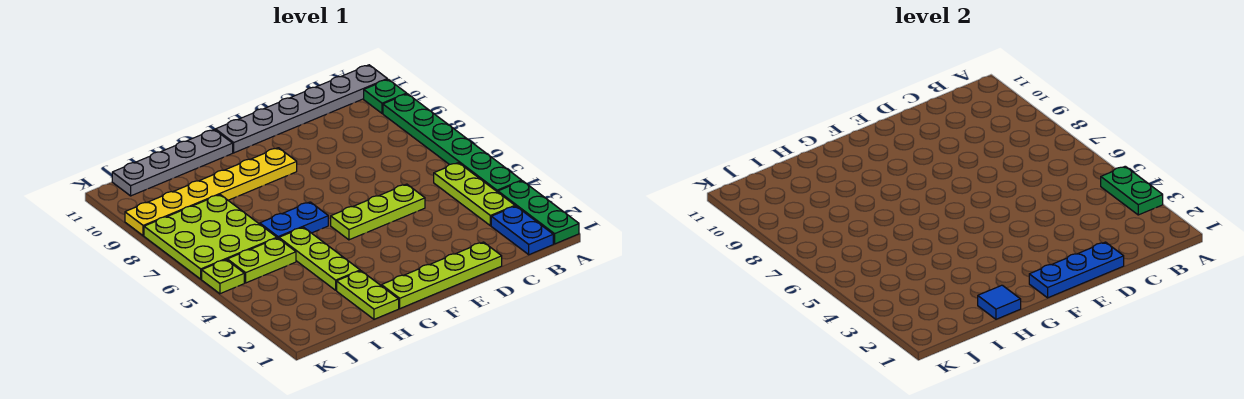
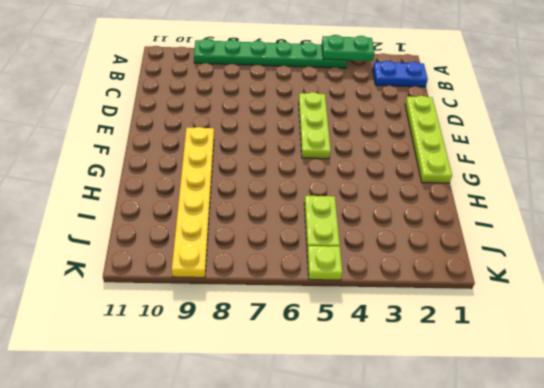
none -> green plate A1:A3 level 1
none -> green plate A10 level 1
none -> grey plate A11:F11 level 1

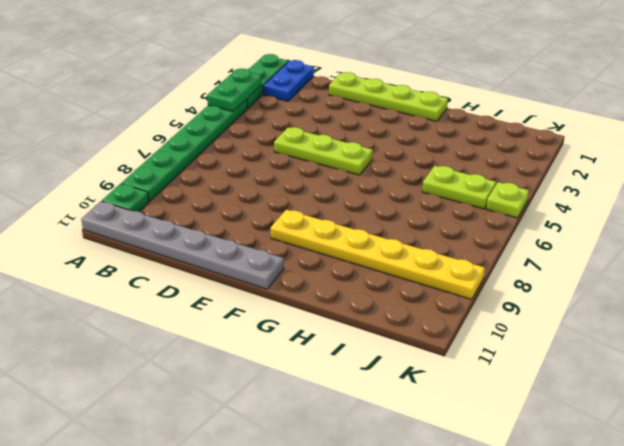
none -> lime plate B3:B5 level 1
none -> blue plate G6:H6 level 1
none -> grey plate G11:J11 level 1

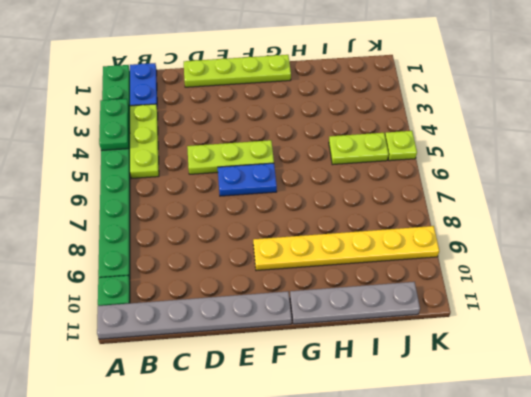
blue plate E6:F6 level 1 -> blue plate G6:H6 level 1
none -> lime plate H1:H2 level 1
none -> lime plate H3:H5 level 1
none -> lime plate I6:K8 level 1

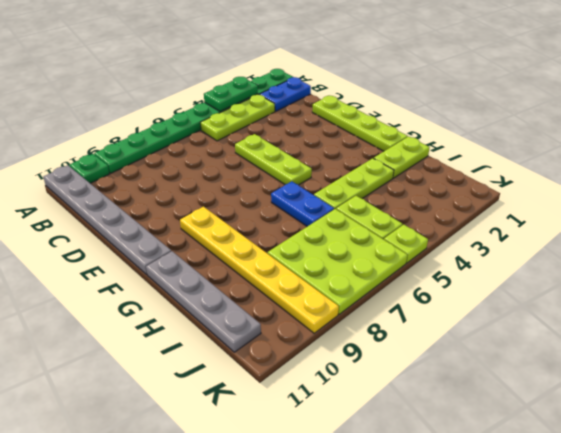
none -> blue plate D1:F1 level 2
none -> blue tile H1 level 2

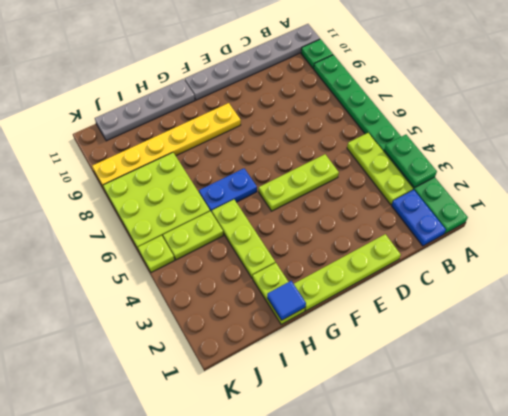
none -> blue plate D1:F1 level 2

